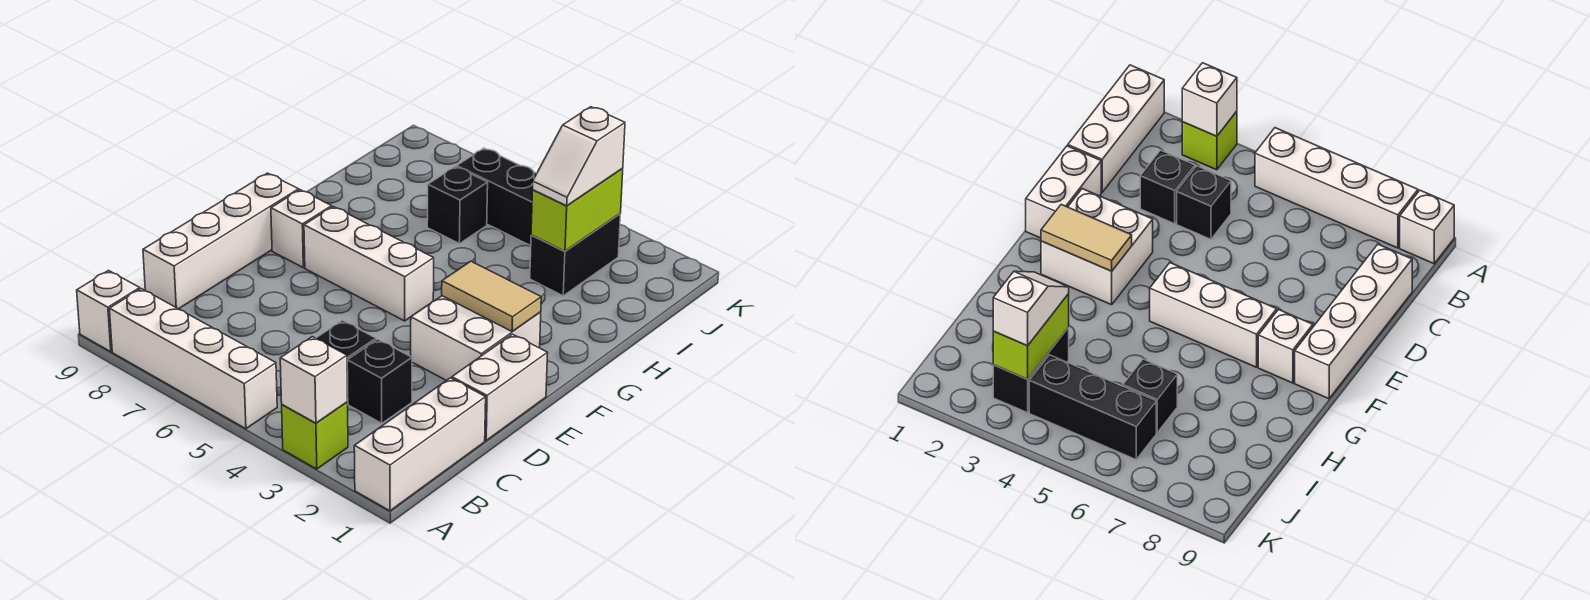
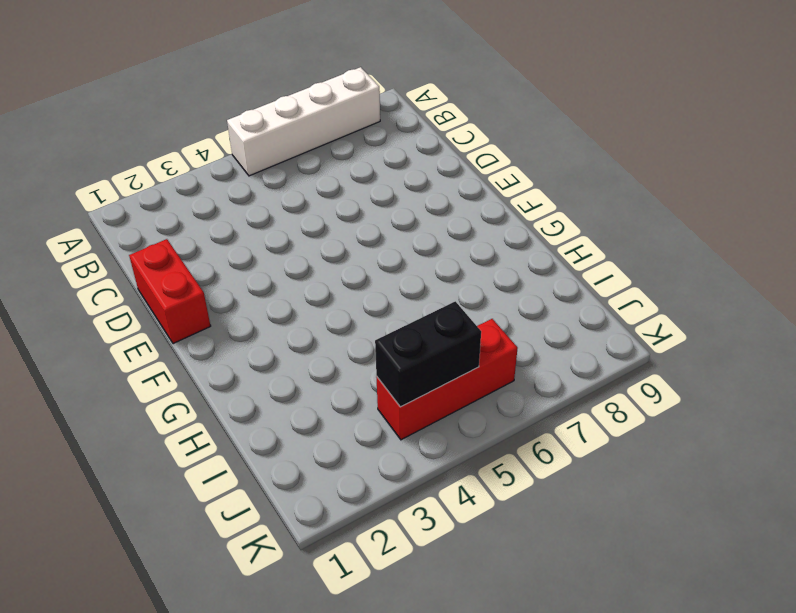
red brick D1:E1 level 1 -> white brick D1:E1 level 1
red brick J4:J6 level 1 -> black brick J4:J6 level 1
black brick J4:J5 level 2 -> black brick I3:J3 level 1
none -> white brick A1:C1 level 1
none -> lime brick A3 level 1
none -> white brick A9 level 1

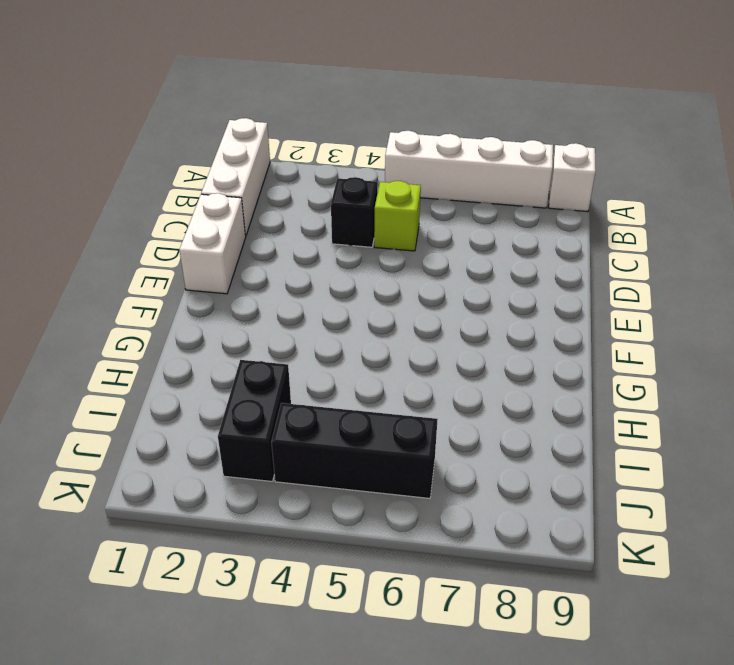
lime brick C5 level 1 -> lime brick A3 level 1
none -> black brick C3 level 1
none -> white brick C9:F9 level 1
none -> white brick E2:F3 level 1

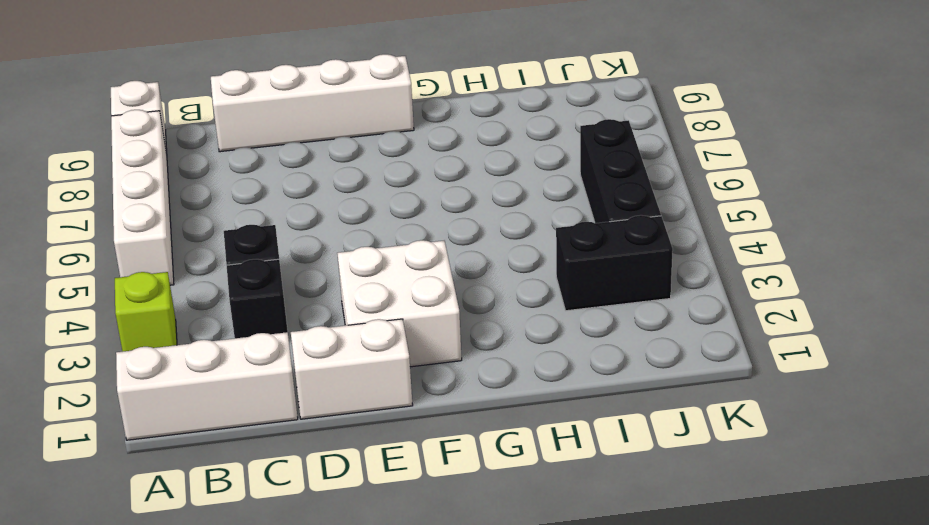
none -> white brick F5:F7 level 1
none -> white brick F8 level 1
none -> black brick I6 level 1

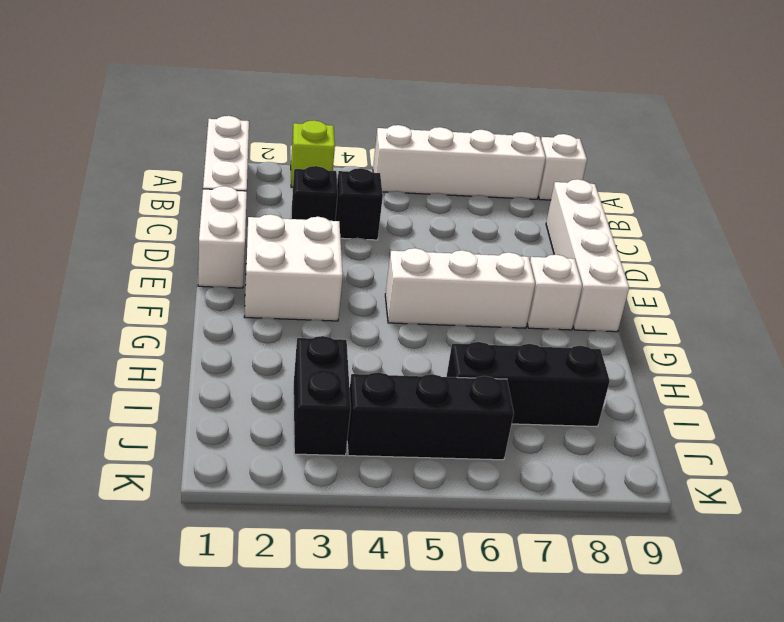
black brick I6:I8 level 1 -> black brick I6 level 1
none -> white brick A3 level 2
none -> tan tile F2:F3 level 2
none -> lime brick I3:J3 level 2

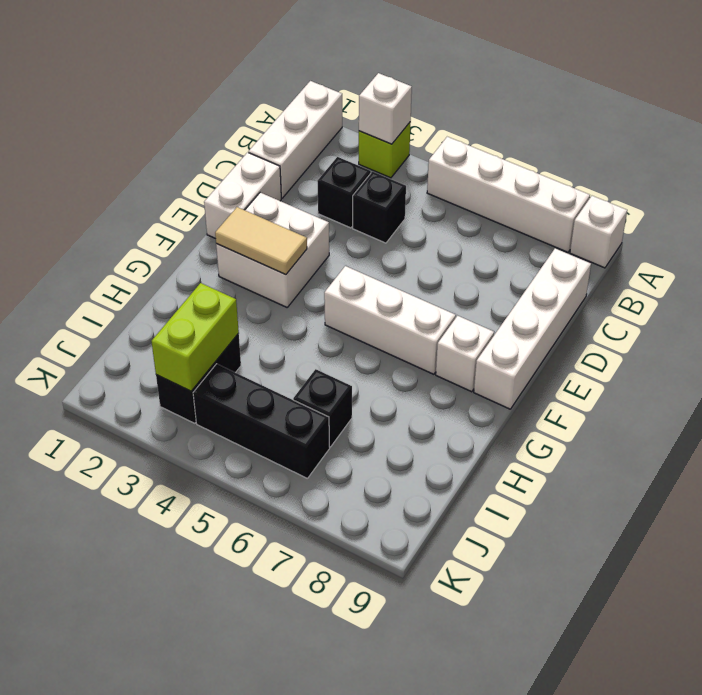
none -> white slope I3:J3 level 3 top J

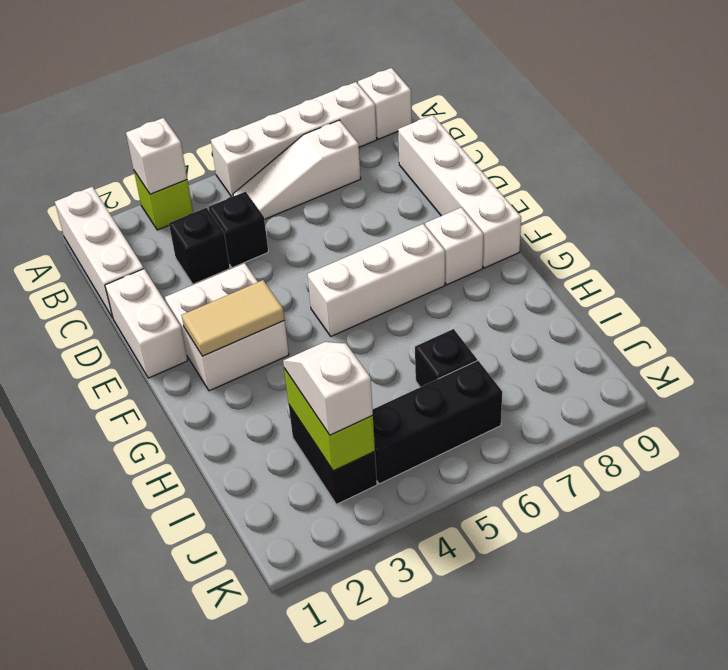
white slope B5:B7 level 1 top 7 -> none

